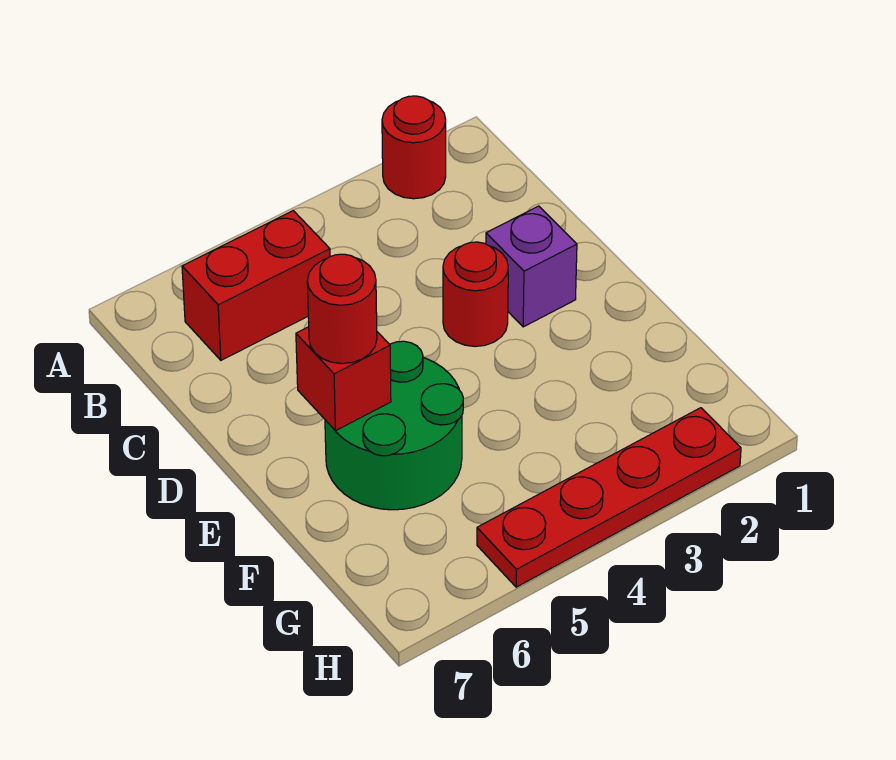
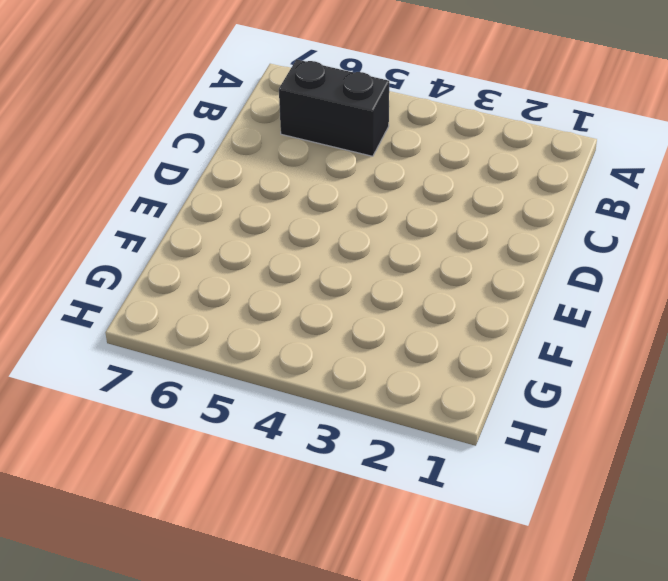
black brick B5:B6 level 1 -> red brick B5:B6 level 1
none -> red round brick A2 level 1
none -> purple brick D2 level 1

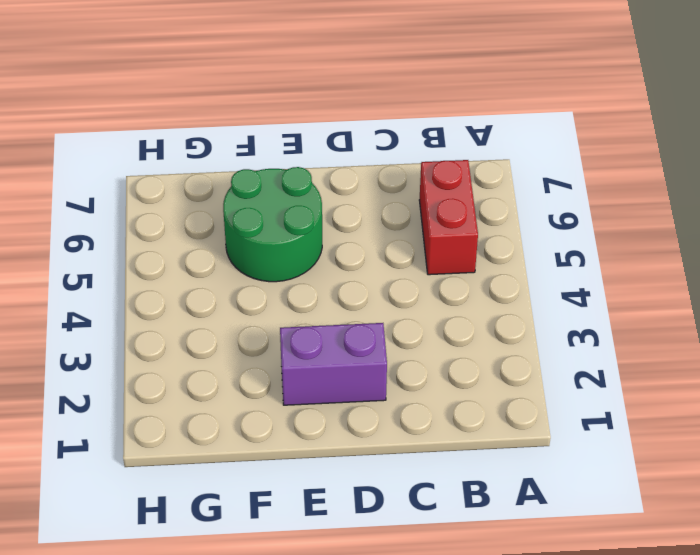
purple brick D2:E2 level 1 -> purple brick D2 level 1
none -> red round brick A2 level 1
none -> red round brick D3 level 1

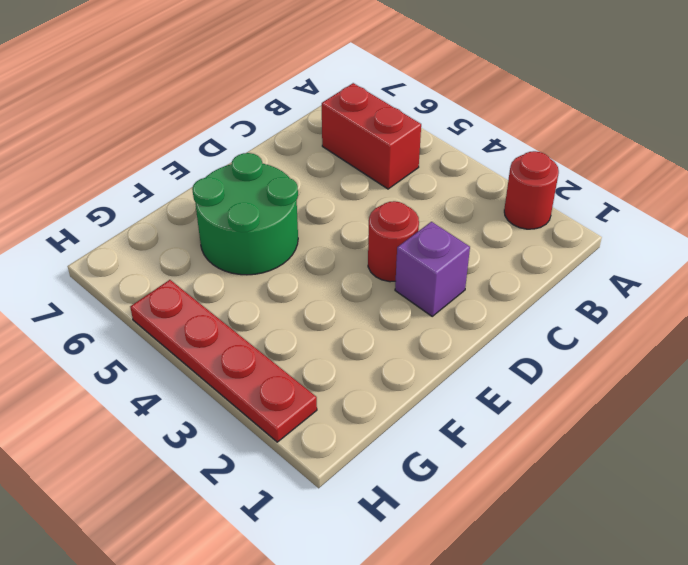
none -> red brick E6 level 2
none -> red round brick E6 level 3

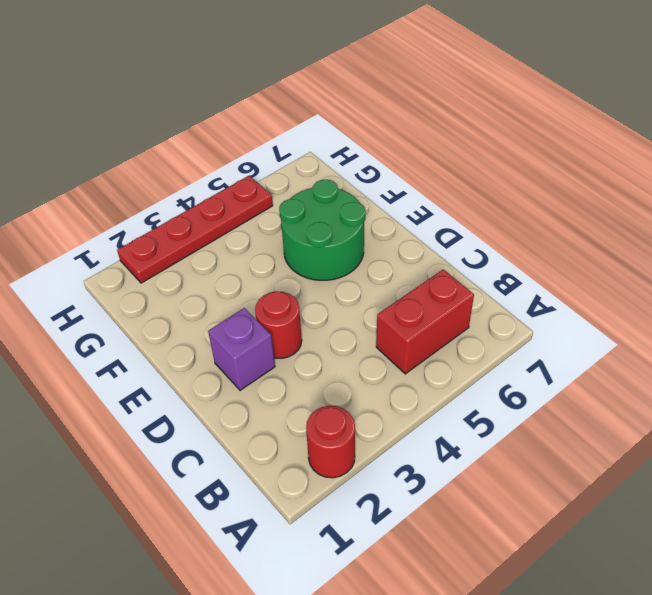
none -> red brick E6 level 2
none -> red round brick E6 level 3

